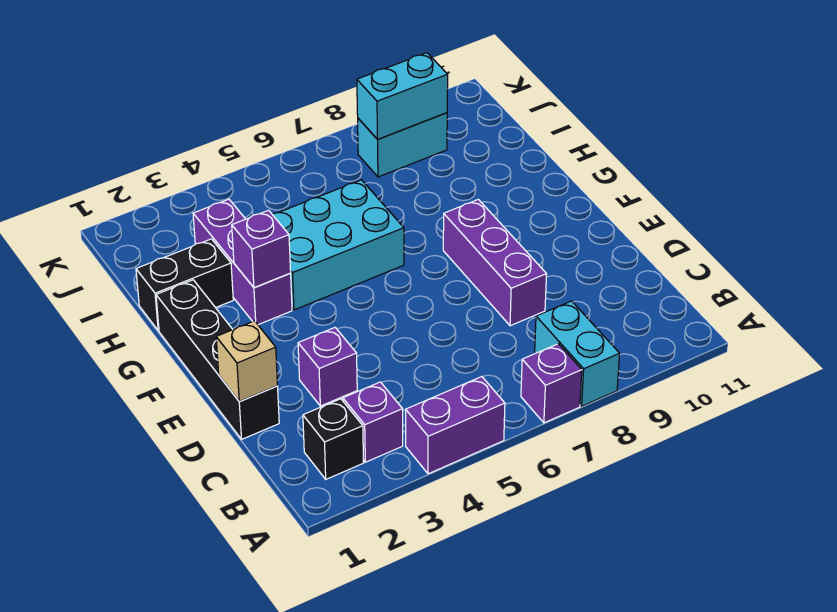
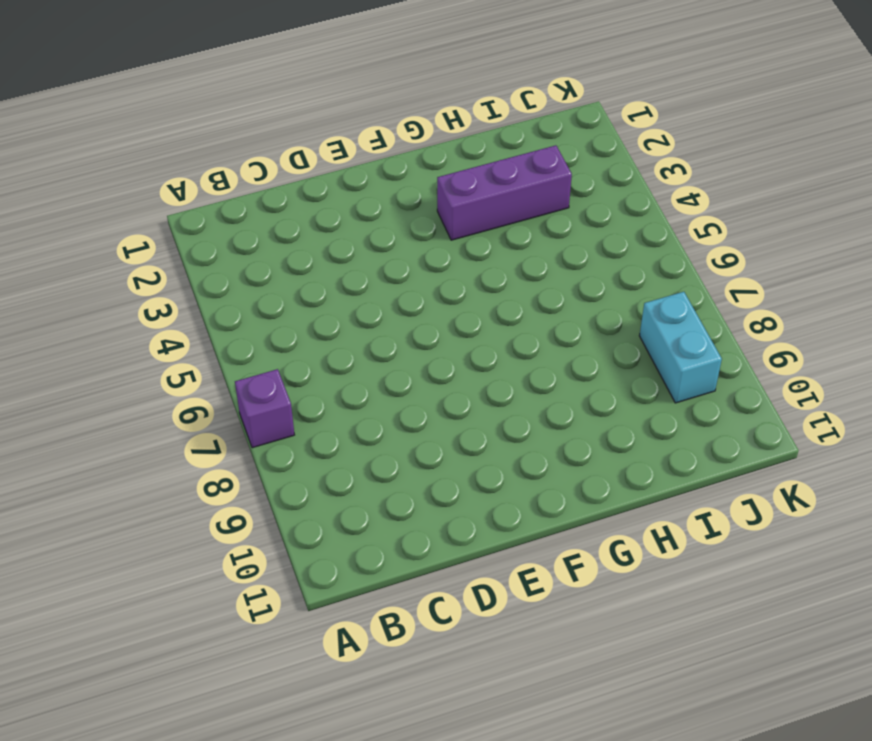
none -> purple brick A4:A5 level 1
none -> cyan brick A8:B8 level 1
none -> black brick B2 level 1

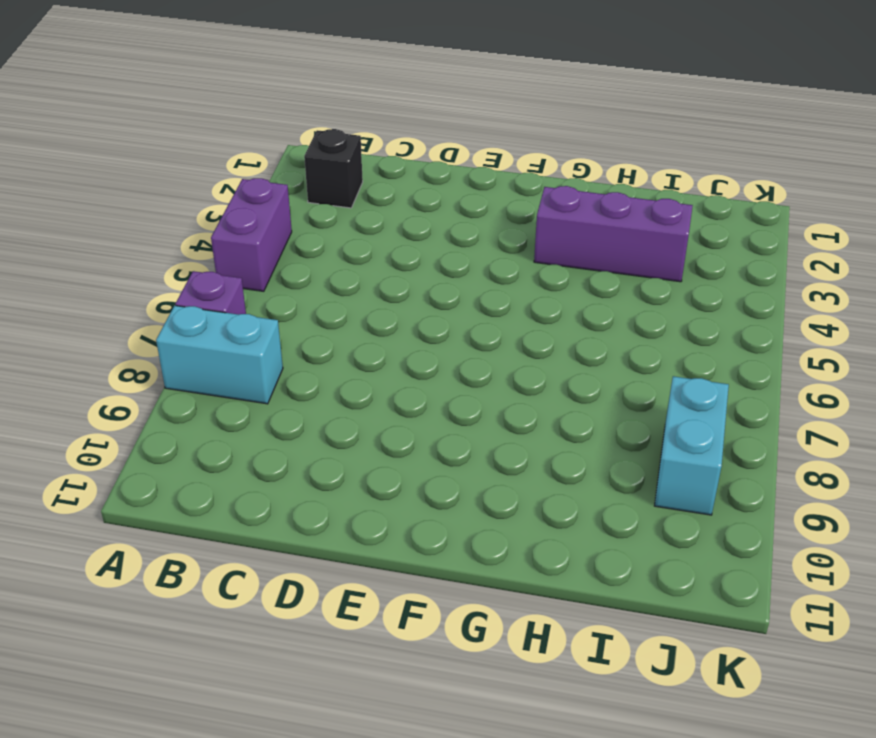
none -> purple brick B3 level 1
none -> black brick D1:G1 level 1
none -> purple brick D3 level 1

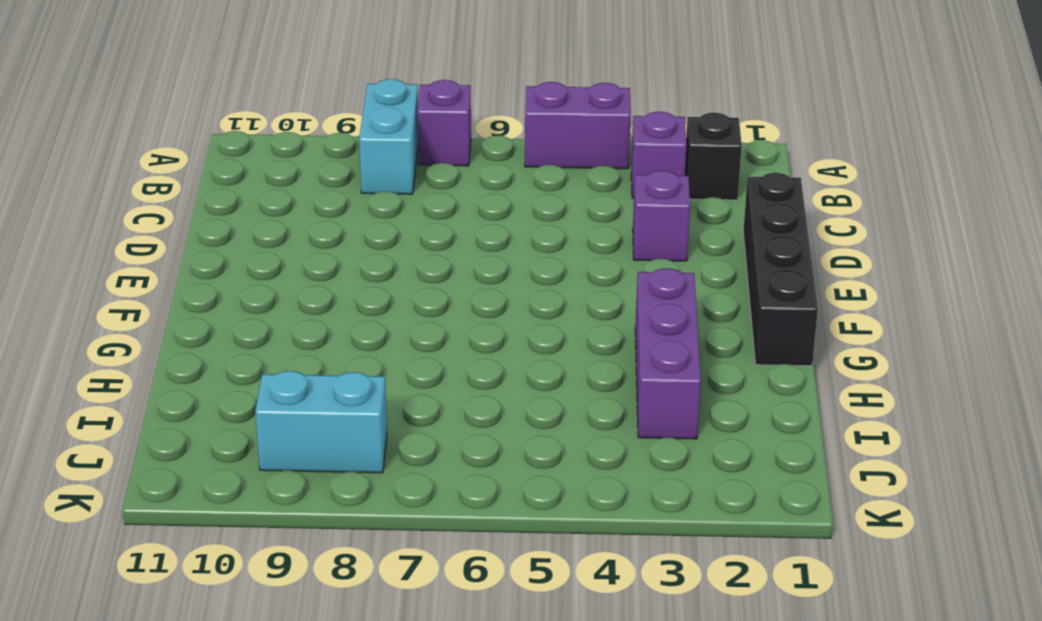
none -> purple brick D8:F8 level 1
none -> cyan brick G4:H6 level 1
none -> black brick H1:H2 level 1

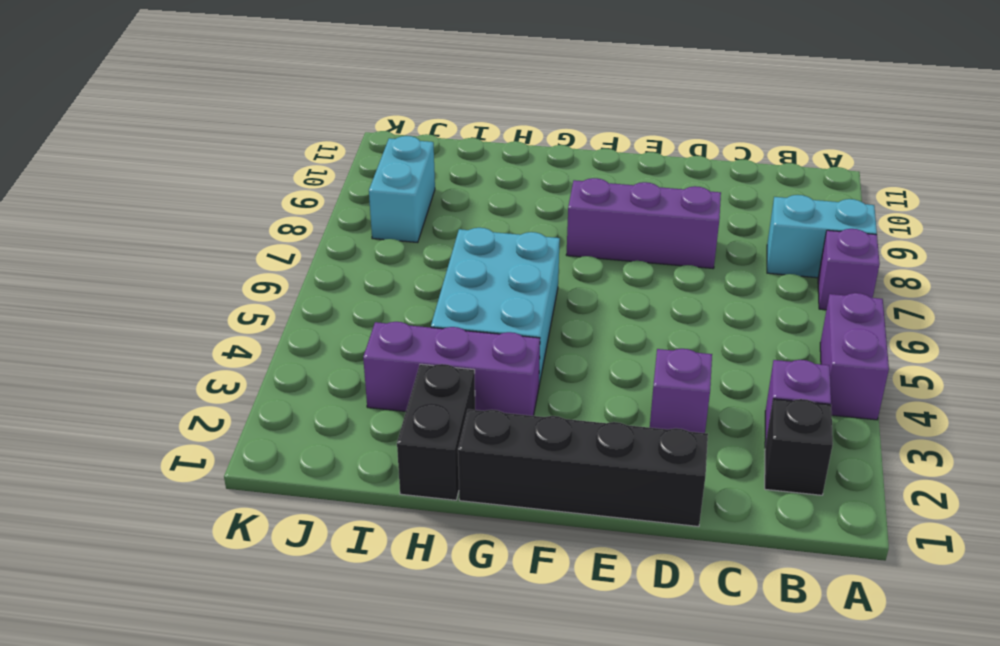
none -> tan brick D1 level 2
none -> purple brick G3 level 2
none -> cyan brick J8:J9 level 2

